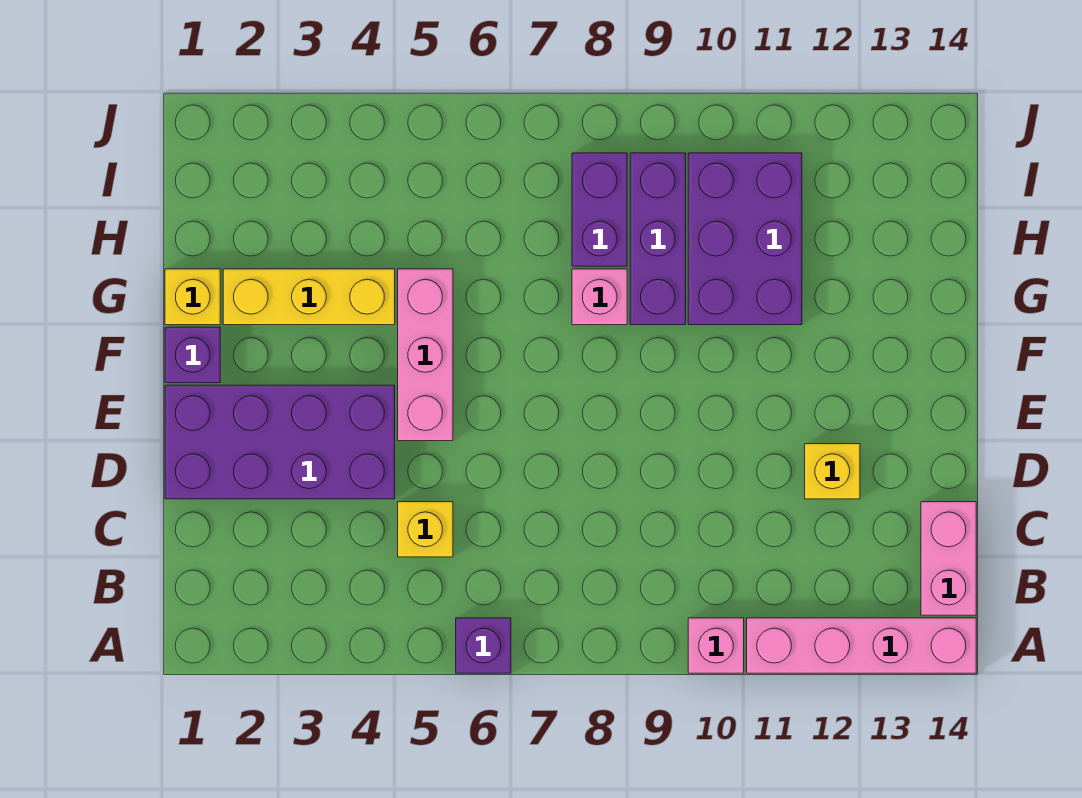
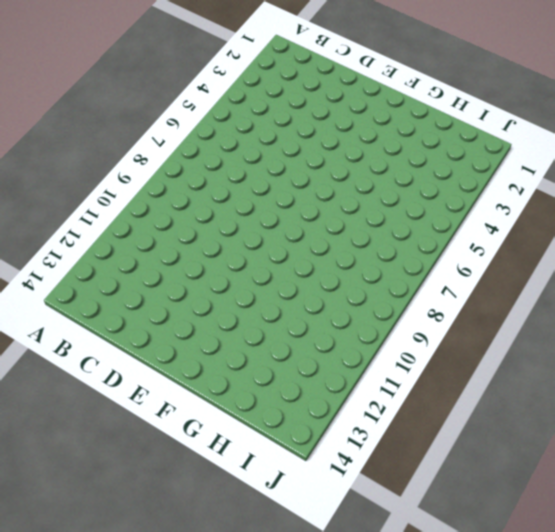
none -> purple brick A6 level 1
none -> pink brick A10 level 1
none -> pink brick A11:A14 level 1

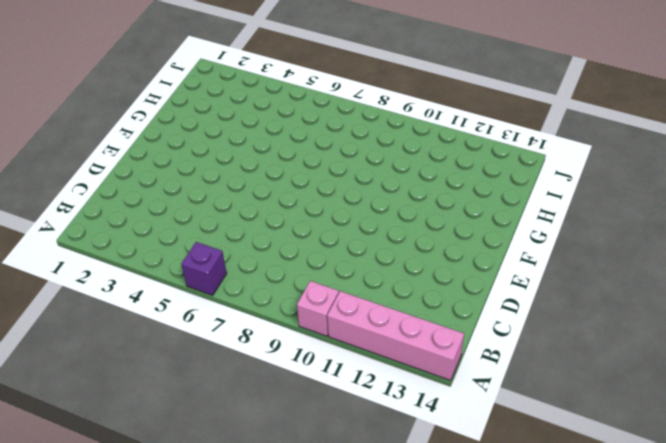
none -> pink brick B14:C14 level 1
none -> yellow brick C5 level 1
none -> purple brick D1:E4 level 1

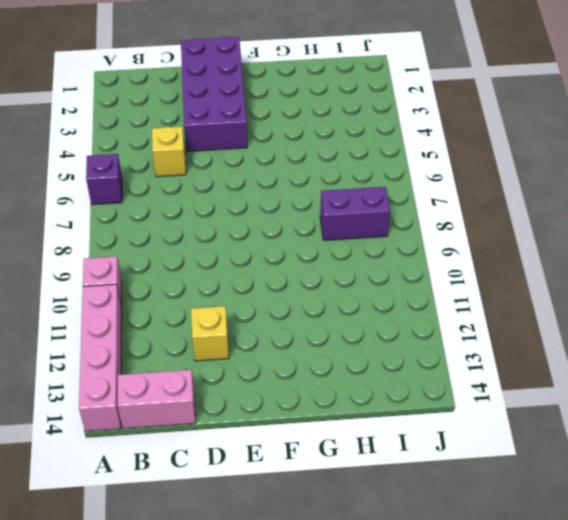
none -> pink brick E5:G5 level 1
none -> purple brick F1 level 1
none -> yellow brick G1 level 1

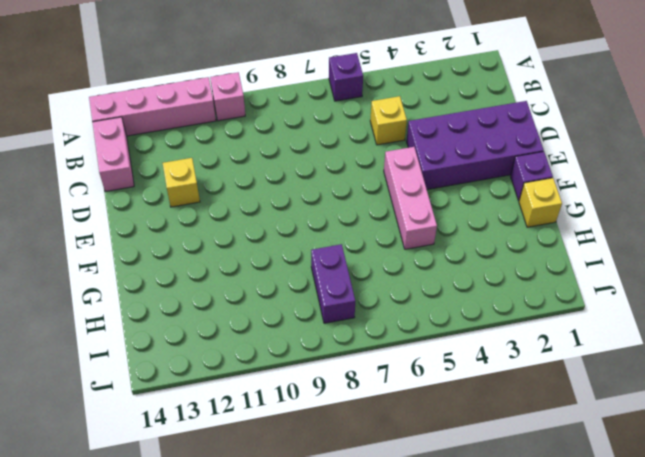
none -> yellow brick G2:G4 level 1
none -> pink brick G8 level 1
none -> purple brick G9:I9 level 1

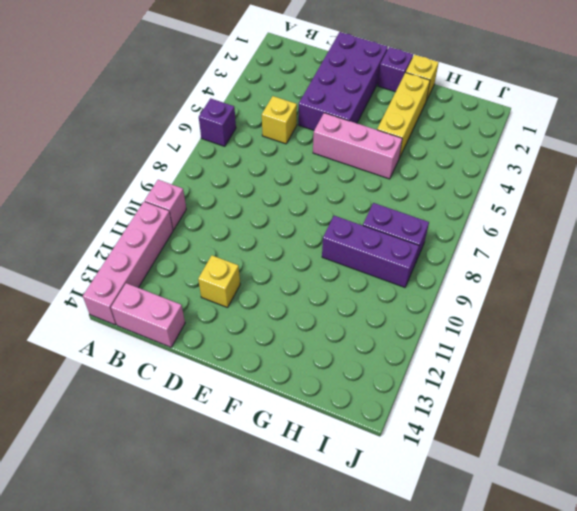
none -> pink brick G8 level 1
none -> purple brick G10:I11 level 1

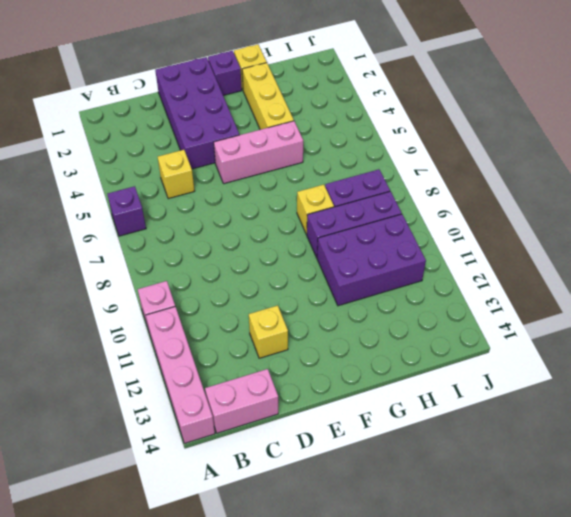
yellow brick G8 level 1 -> pink brick G8 level 1

